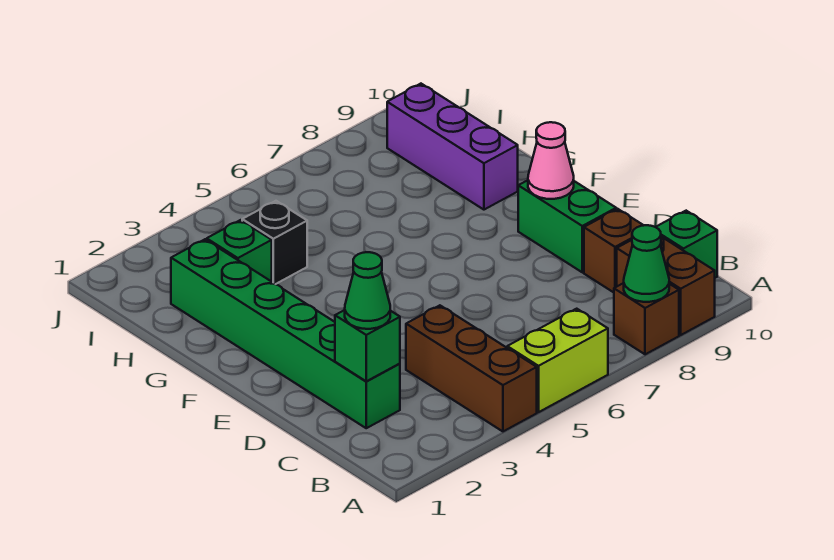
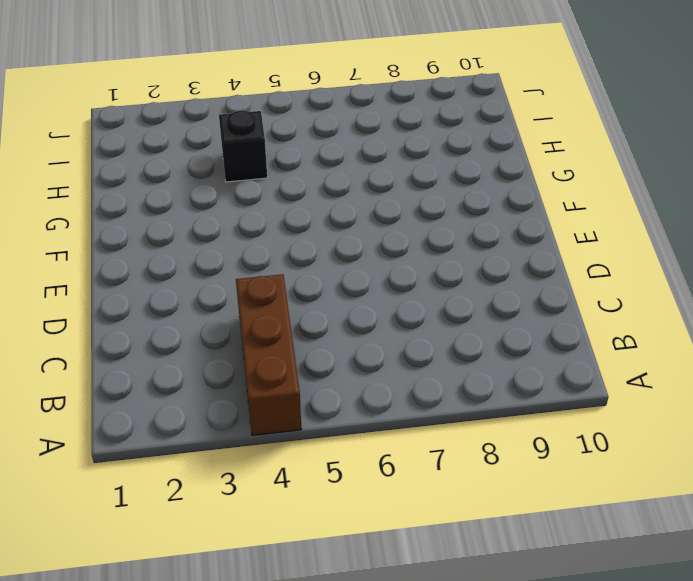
none -> lime brick A5:A6 level 1
none -> brown brick A8 level 1
none -> brown brick A9:B9 level 1

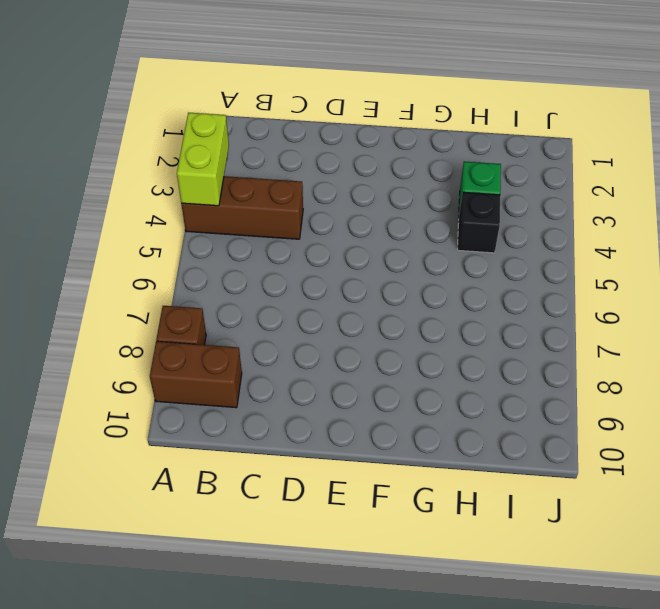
lime brick A3:A4 level 2 -> lime brick A5:A6 level 1
none -> green brick B10 level 1
none -> green brick C2:H2 level 1
none -> brown brick C9 level 1

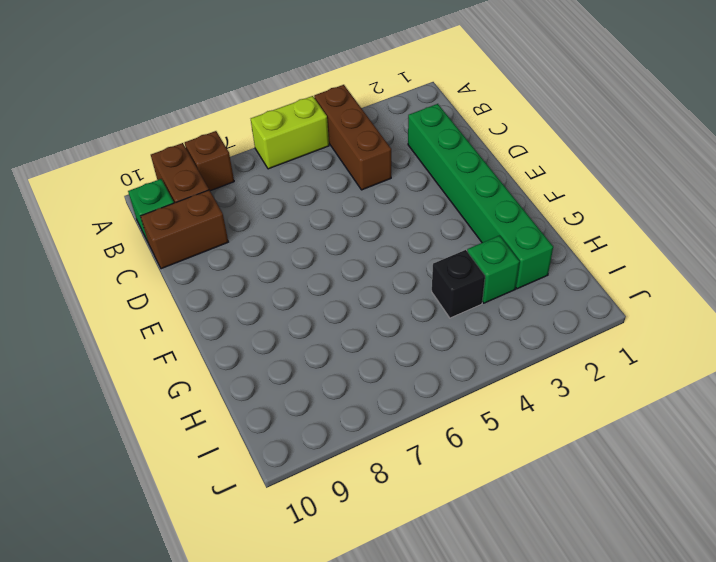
brown brick C9:C10 level 1 -> brown brick C9 level 1
none -> green brick D9:E9 level 1
none -> purple brick G9:I9 level 1
none -> green cone A8 level 2

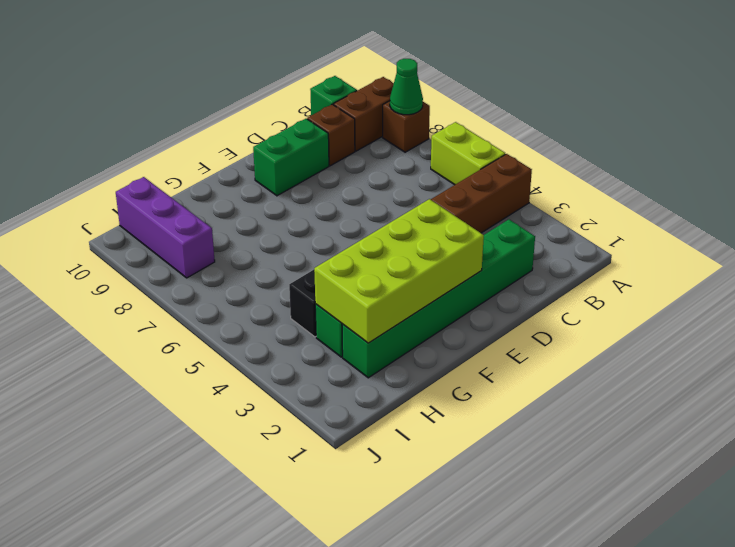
lime brick E2:H3 level 2 -> none
purple brick I8:I10 level 1 -> purple brick G9:I9 level 1
none -> green brick C2 level 2
none -> pink cone E9 level 2
none -> green cone C2 level 3

